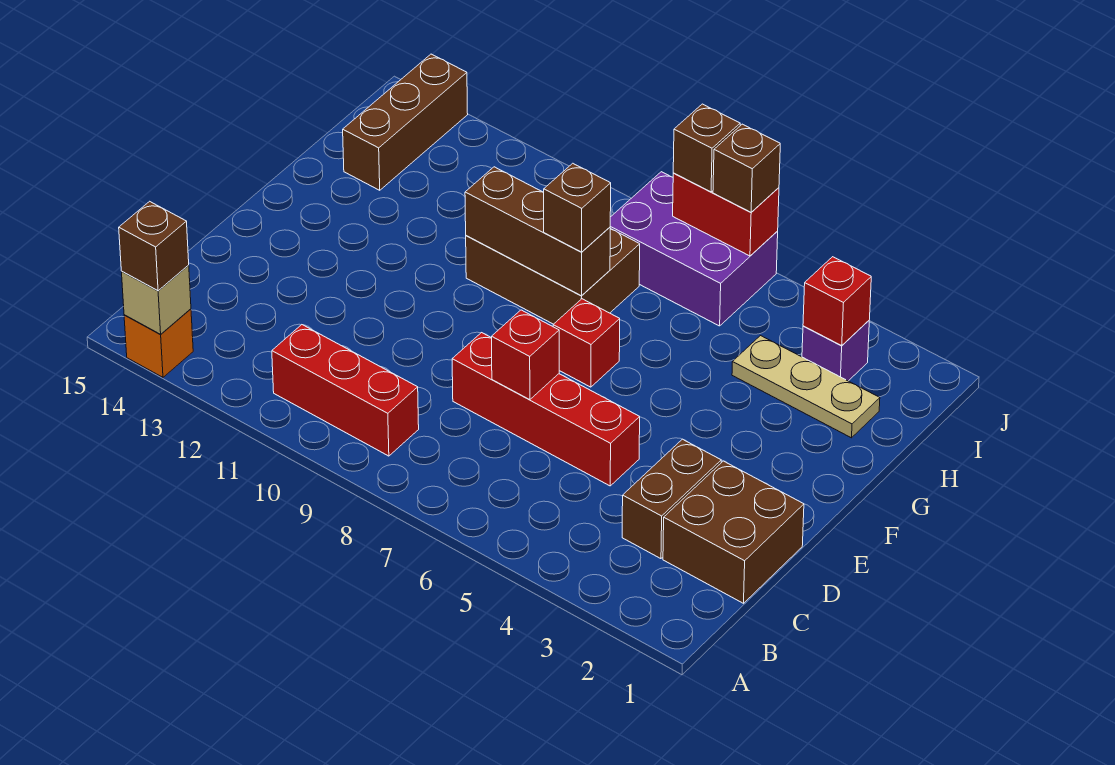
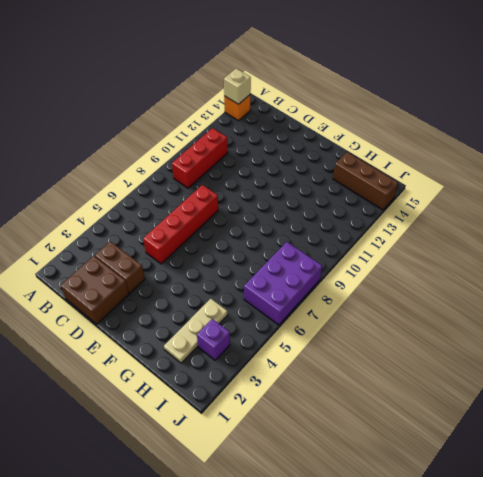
none -> red brick F7 level 1
none -> brown brick G8:H10 level 1
none -> red brick D7 level 2

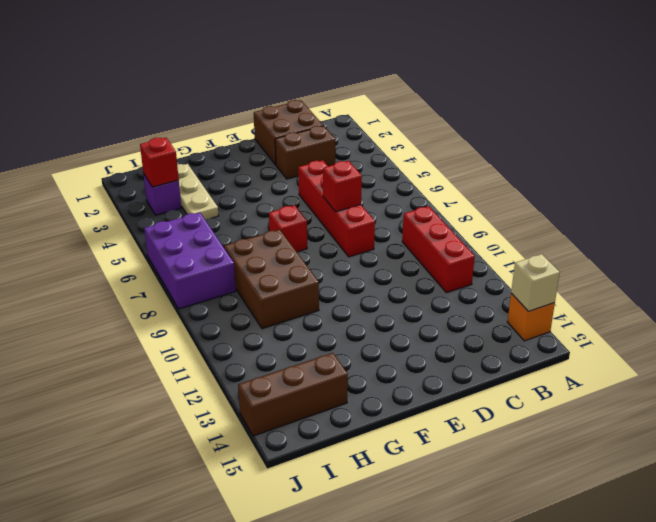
none -> brown brick G8:G10 level 2
none -> red brick J6:J7 level 2
none -> brown brick A14 level 3

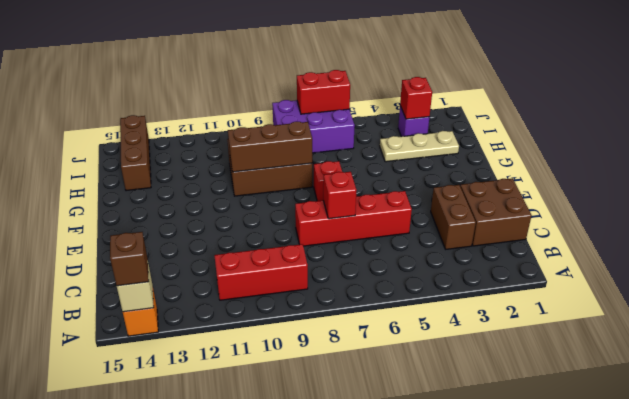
none -> brown brick G8 level 3
none -> brown brick J6 level 3
none -> brown brick J7 level 3

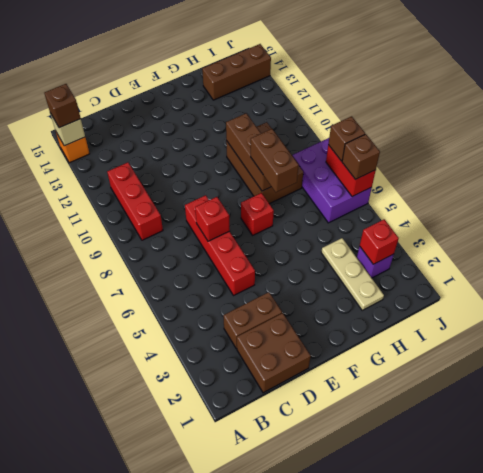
brown brick G7:G8 level 3 -> brown brick G8 level 3

